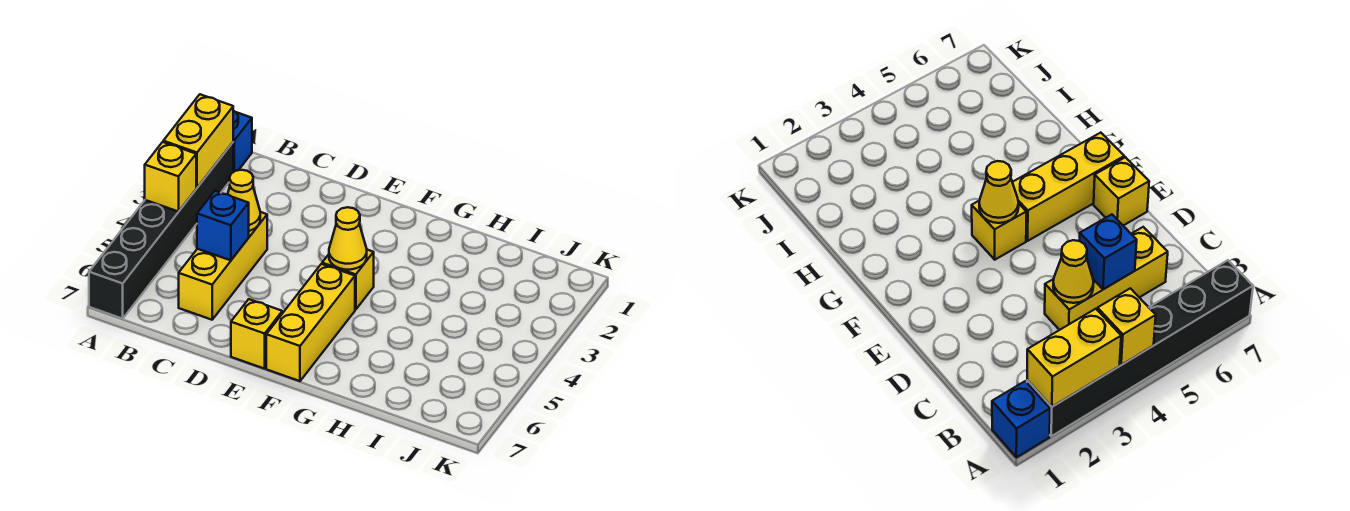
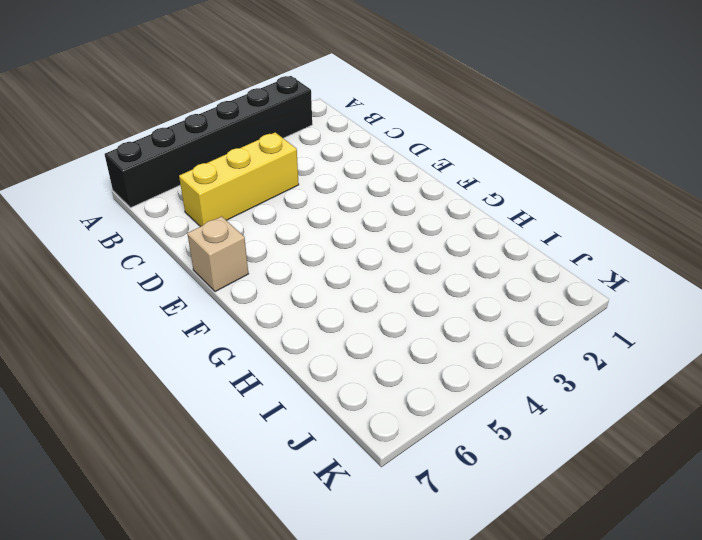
tan brick E7 level 1 -> yellow brick E7 level 1
none -> blue brick A1 level 1
none -> yellow brick F4 level 1

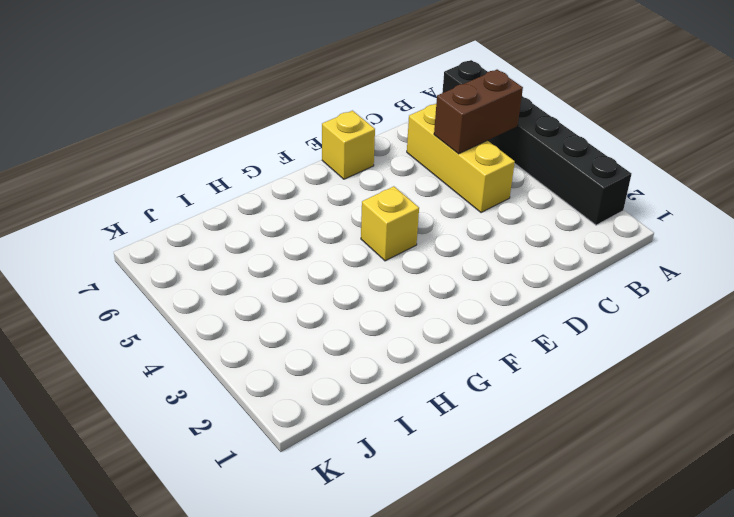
brown brick B5:C5 level 2 -> blue brick C5 level 2
none -> blue brick A1 level 1
none -> yellow brick F5:F7 level 1

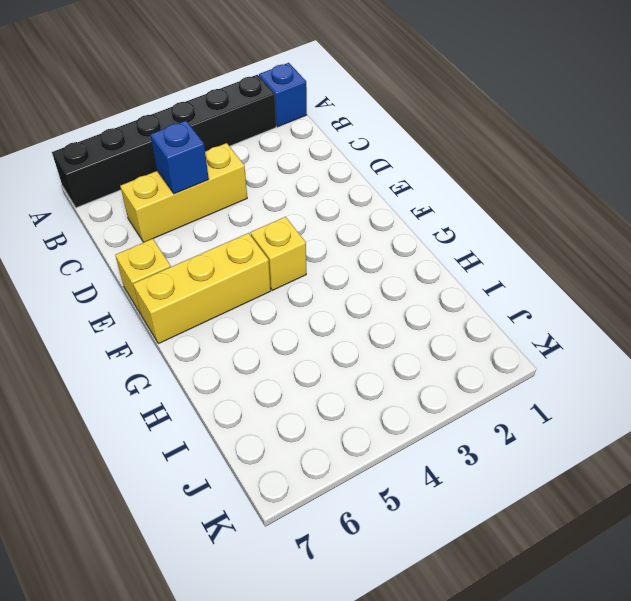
none -> yellow brick A2:A3 level 2
none -> yellow brick A4 level 2

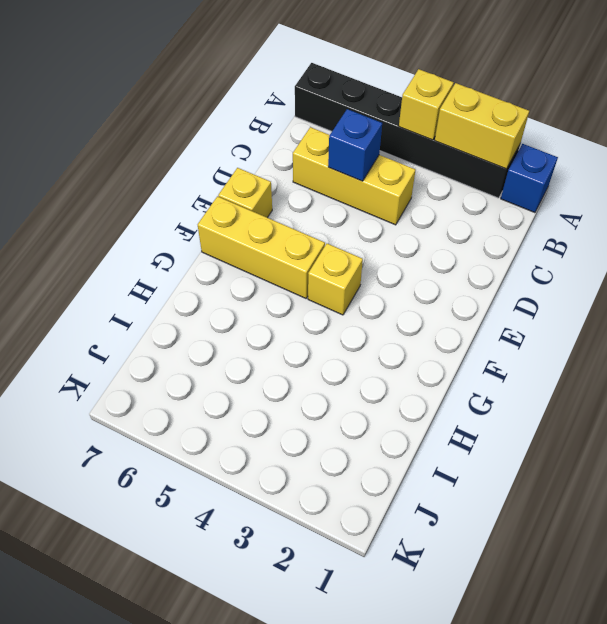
none -> yellow cone C4 level 2
none -> yellow cone F4 level 2

